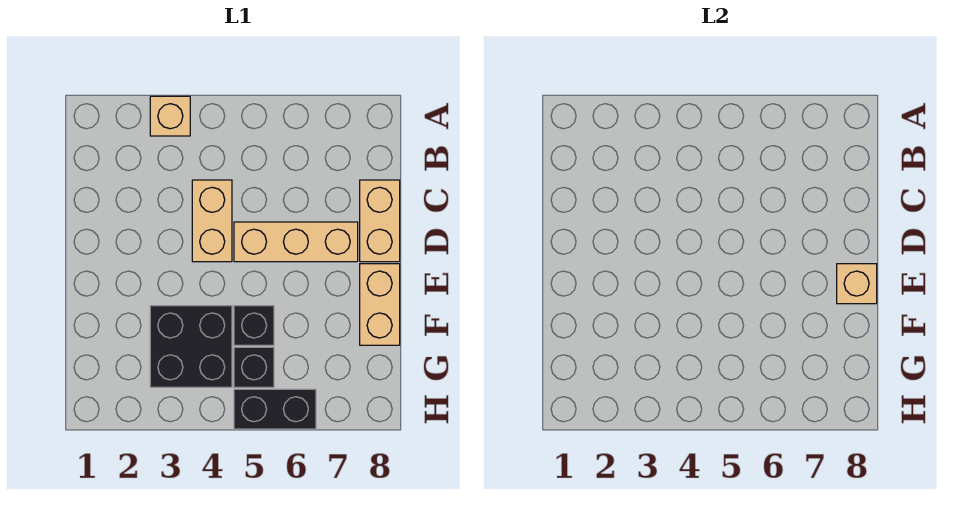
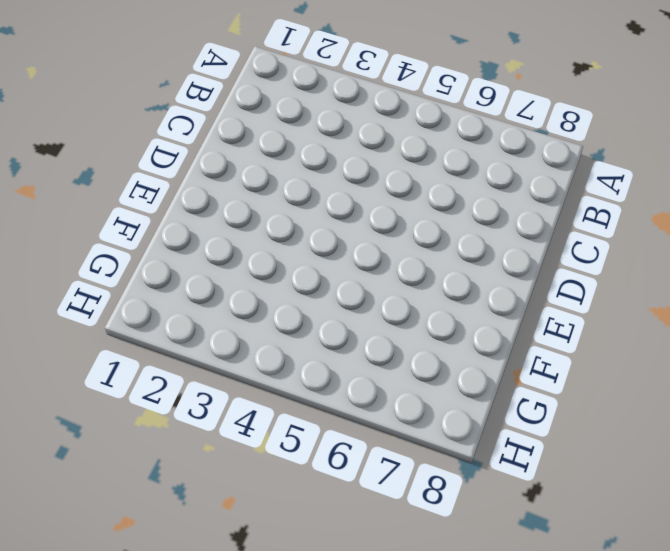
none -> tan brick A3 level 1
none -> tan brick C4:D4 level 1

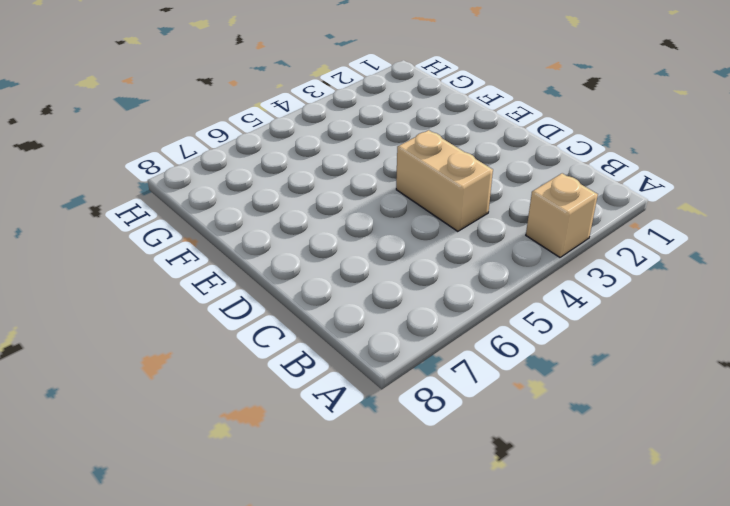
none -> tan brick C8:D8 level 1
none -> tan brick D5:D7 level 1

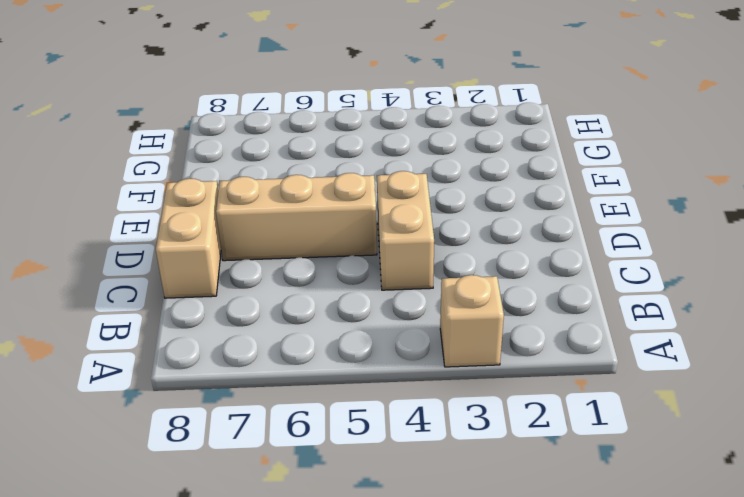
none -> tan brick E8:F8 level 1
none -> black brick F3:G4 level 1

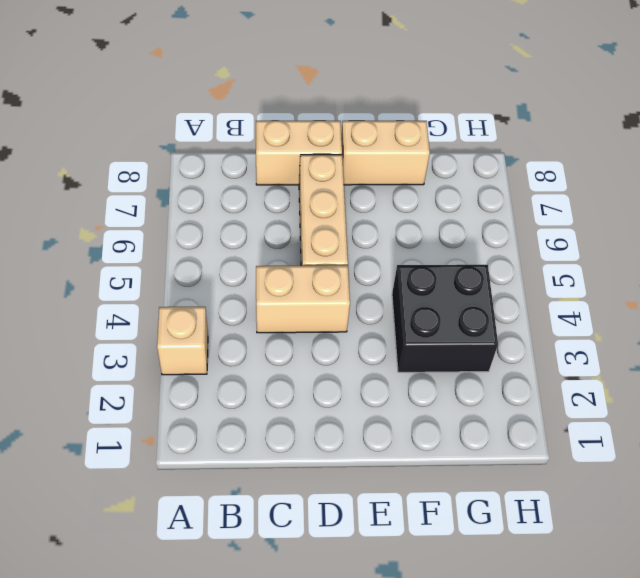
none -> black brick F5 level 1
none -> black brick G5 level 1

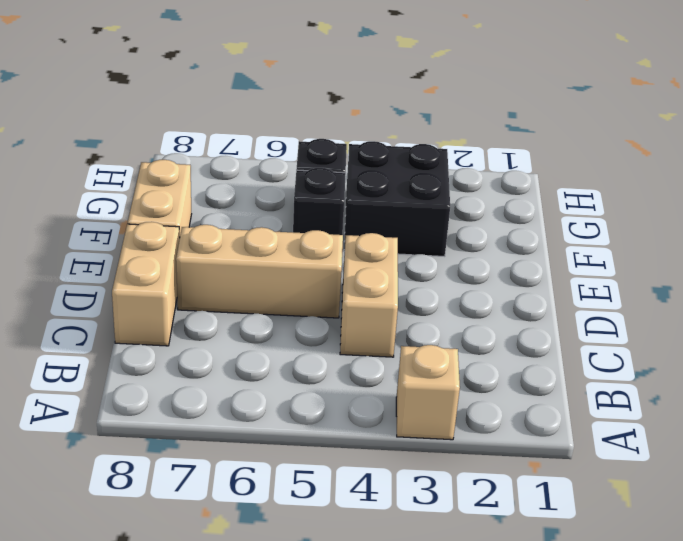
none -> black brick H5:H6 level 1
none -> tan brick E8 level 2

